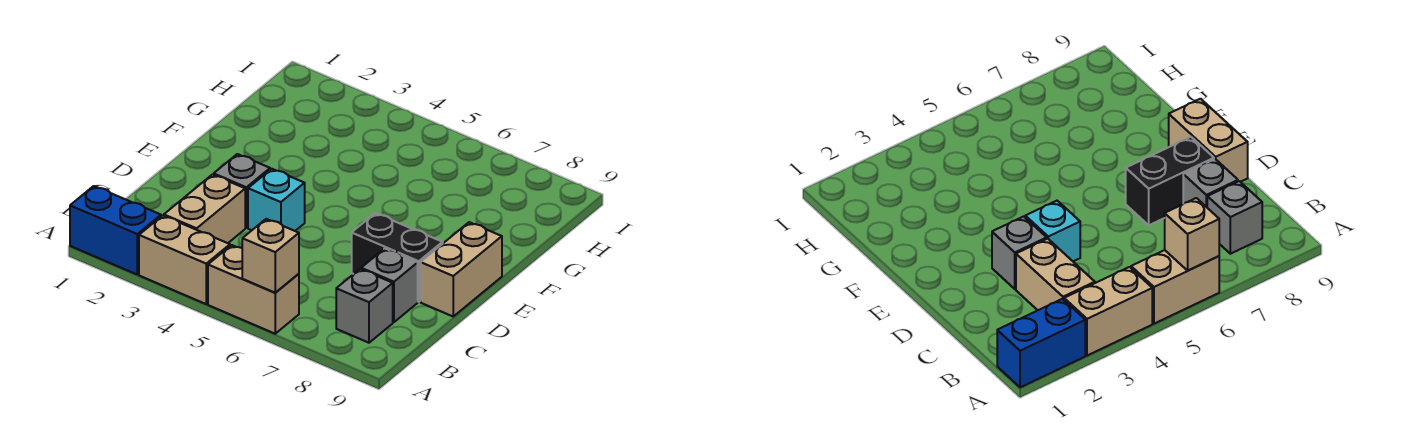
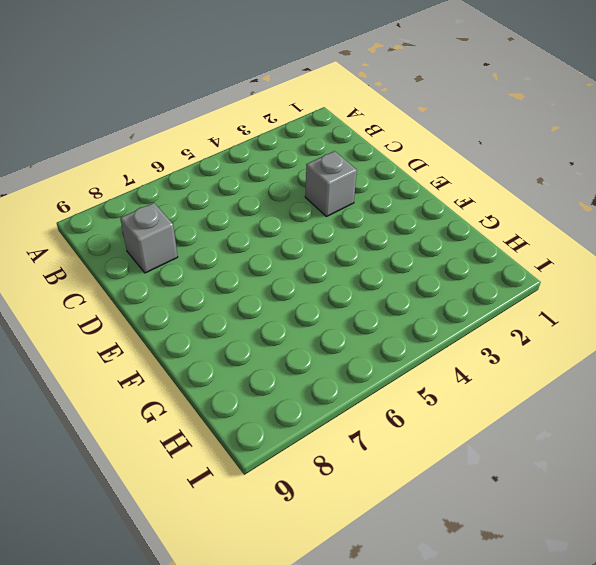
none -> blue brick A1:A2 level 1
none -> tan brick A3:A4 level 1

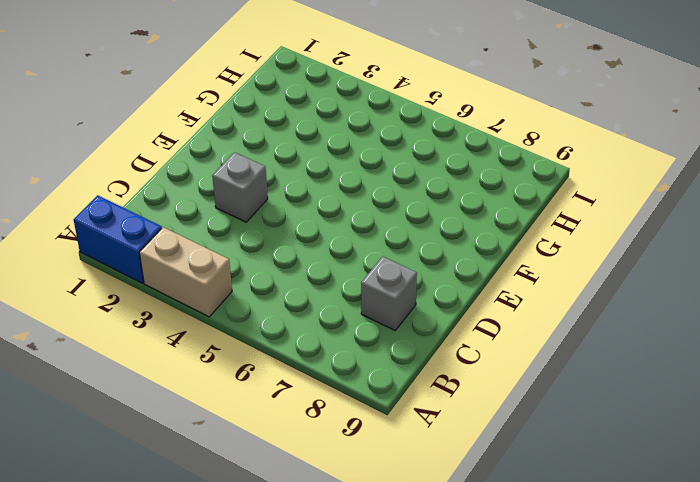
none -> tan brick A5:A6 level 1
none -> tan brick B3:C3 level 1

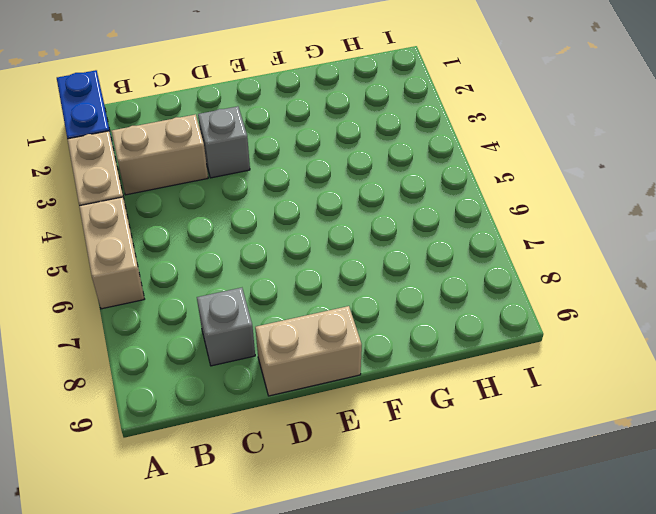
none -> grey brick B8 level 1
none -> cyan brick D4 level 1

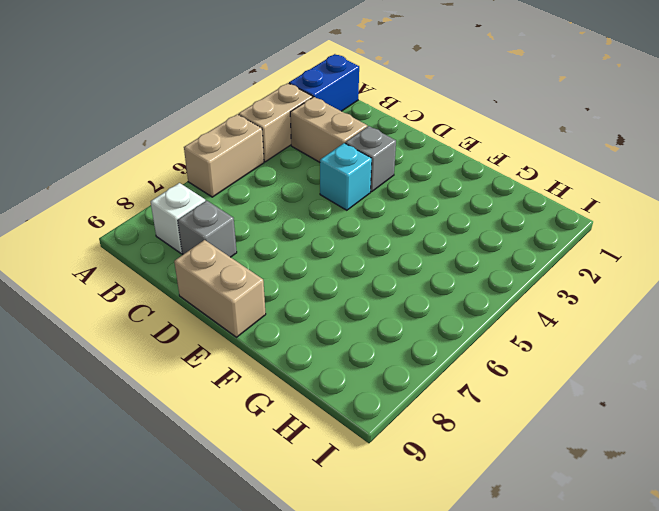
white brick B8 level 1 -> grey brick B8 level 1
none -> black brick D7:D8 level 1
none -> tan brick A6 level 2

